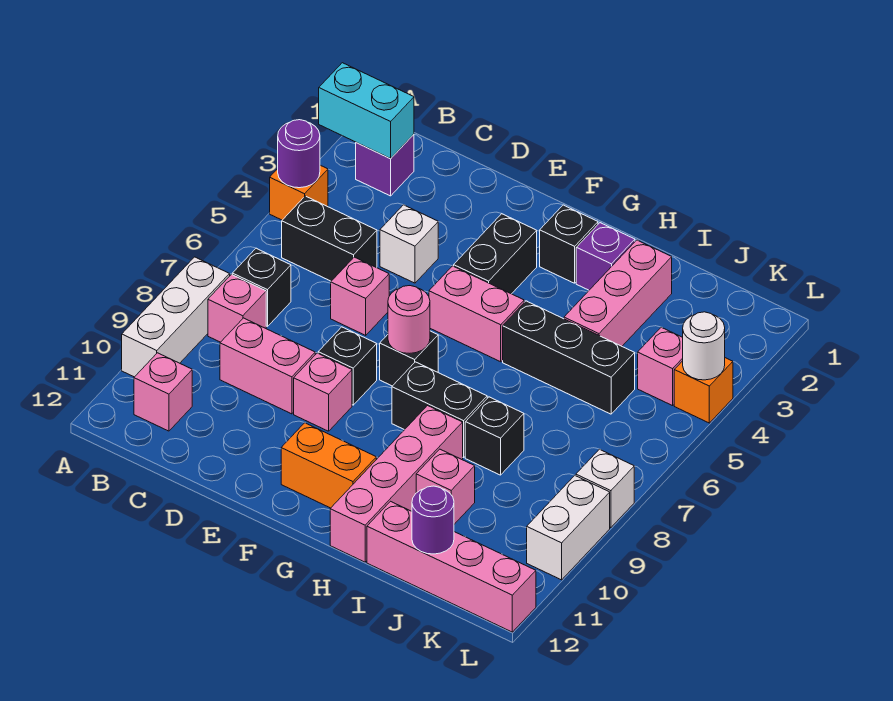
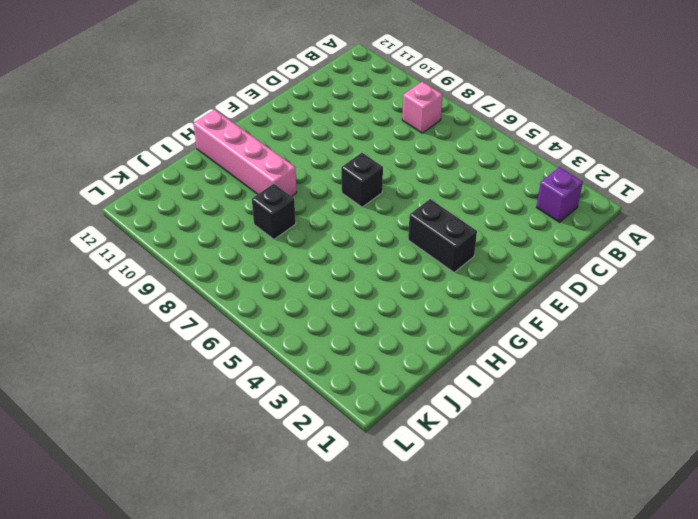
none -> orange brick A4 level 1
none -> white brick A8:A10 level 1
none -> black brick B5:C5 level 1
none -> black brick B7 level 1

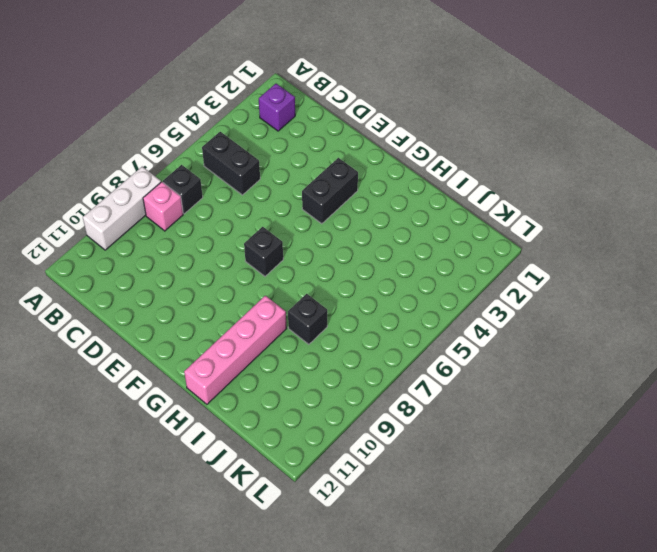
none -> orange brick A4 level 1
none -> pink brick B11 level 1
none -> pink brick C9:D9 level 1
none -> white brick D4 level 1

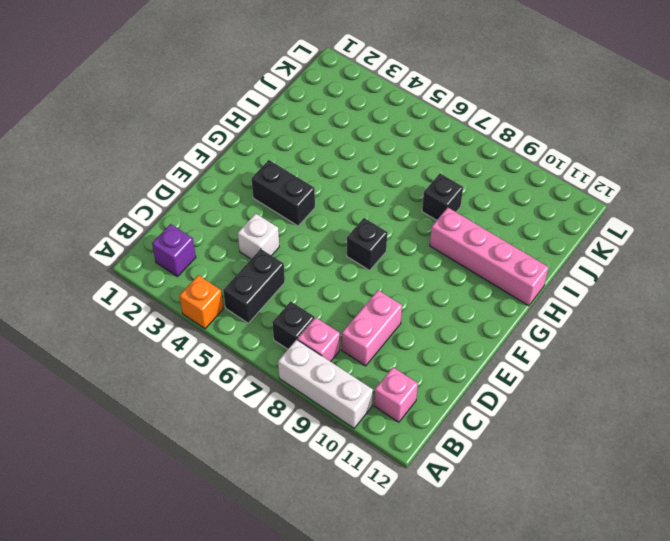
none -> pink brick D6 level 1
none -> black brick E8 level 1
none -> pink brick E9 level 1
none -> pink brick F5:G5 level 1

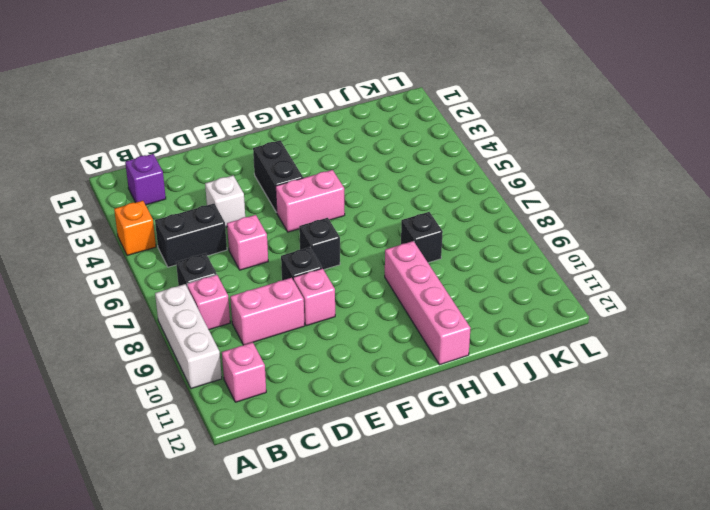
none -> orange brick F11:G11 level 1
none -> black brick G2 level 1
none -> black brick G8:H8 level 1
none -> purple brick H2 level 1

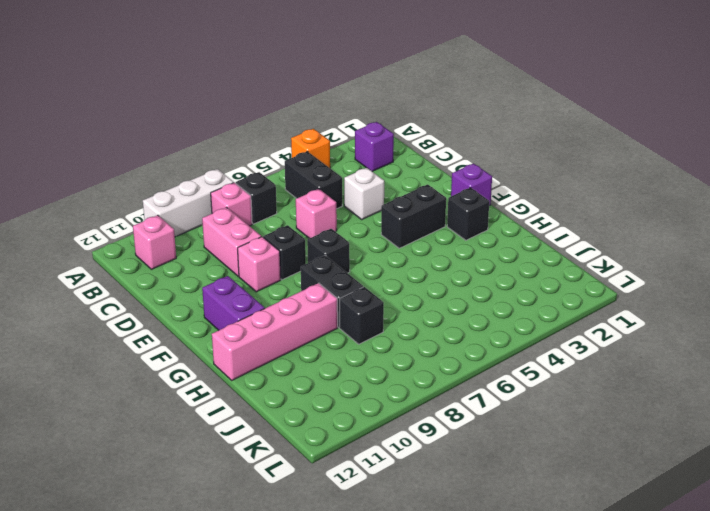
purple brick F1 level 1 -> purple brick H2 level 1
purple brick F11:G11 level 1 -> orange brick F11:G11 level 1
none -> pink brick F5:G5 level 1
none -> black brick H5:J5 level 1
none -> pink brick I2:I4 level 1
none -> pink brick I10 level 1

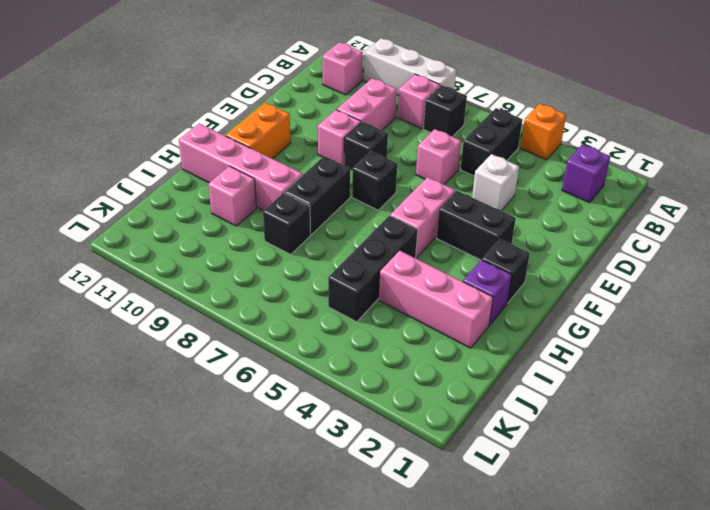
none -> pink brick I12:L12 level 1
none -> pink brick K4 level 1
none -> orange brick L4 level 1
none -> white brick L8 level 1

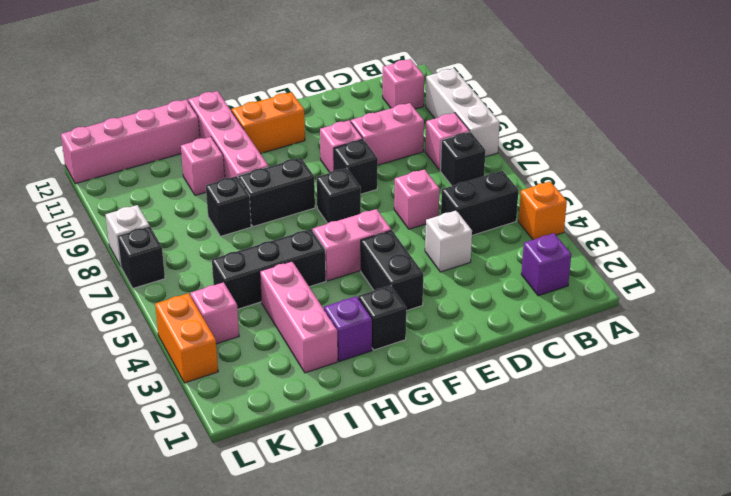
orange brick L3:L4 level 1 -> orange brick L4 level 1
black brick L7 level 1 -> none
none -> white brick L9:L10 level 1
none -> cyan brick A2:B2 level 2
none -> purple round brick A4 level 2
none -> pink round brick F7 level 2

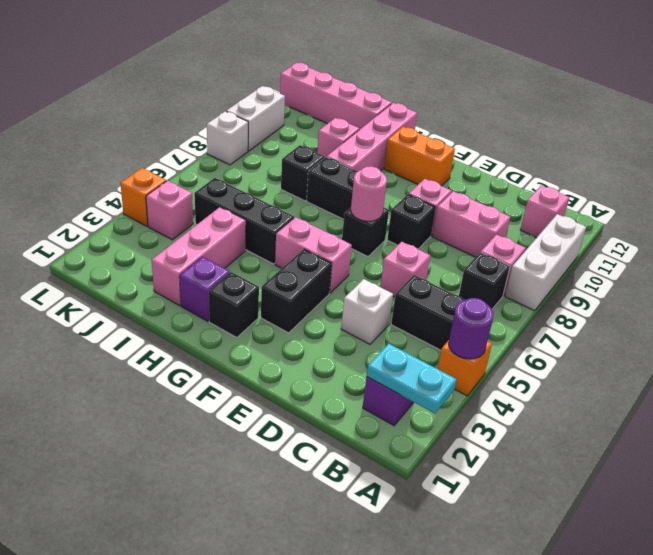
cyan plate A2:B2 level 2 -> cyan brick A2:B2 level 2
none -> purple round brick J12 level 2
none -> white round brick L4 level 2

